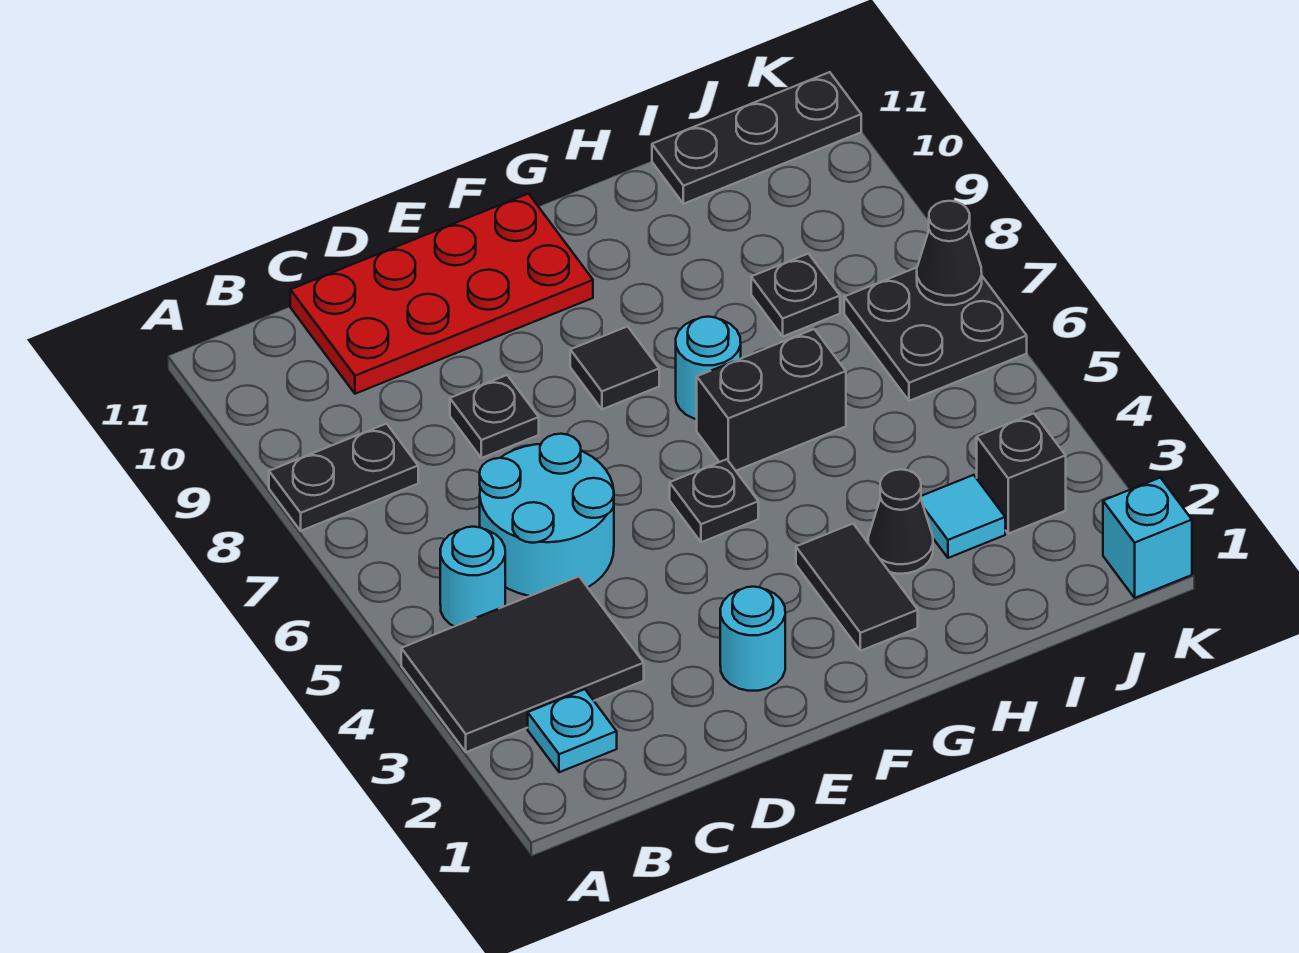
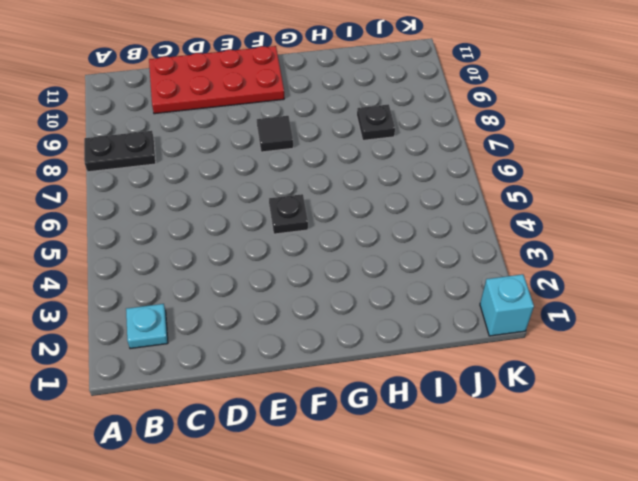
none -> black tile A3:C4 level 1
none -> cyan round brick B5 level 1
none -> cyan round brick C5:D6 level 1

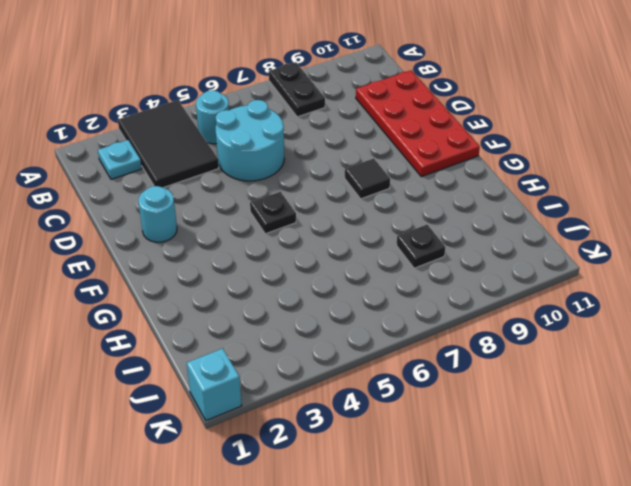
none -> black plate D8 level 1
none -> black tile G2:G3 level 1
none -> black brick G6:H6 level 1

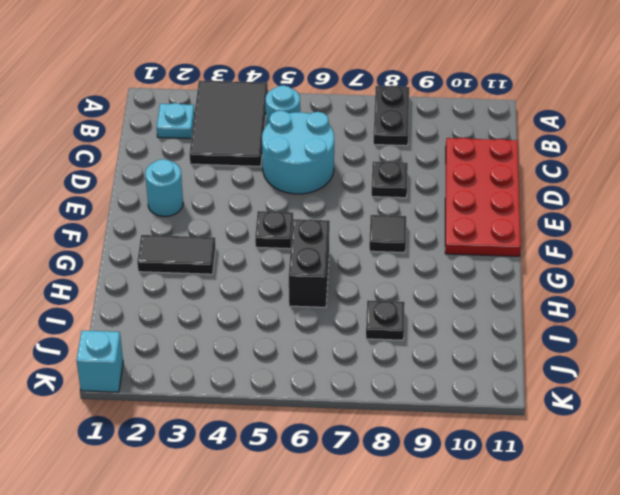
none -> cyan round brick G7 level 1
none -> black cone H3 level 1
none -> cyan tile I3 level 1

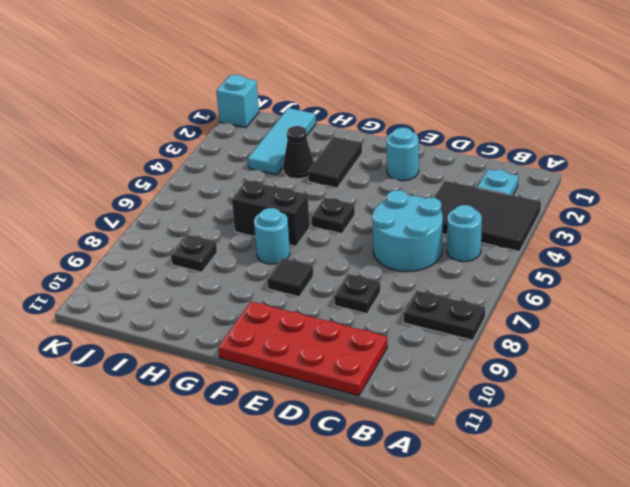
cyan tile I1:I3 level 1 -> cyan tile I3 level 1
none -> black plate I11:K11 level 1
none -> black brick J3 level 1
none -> black plate J6:K7 level 1

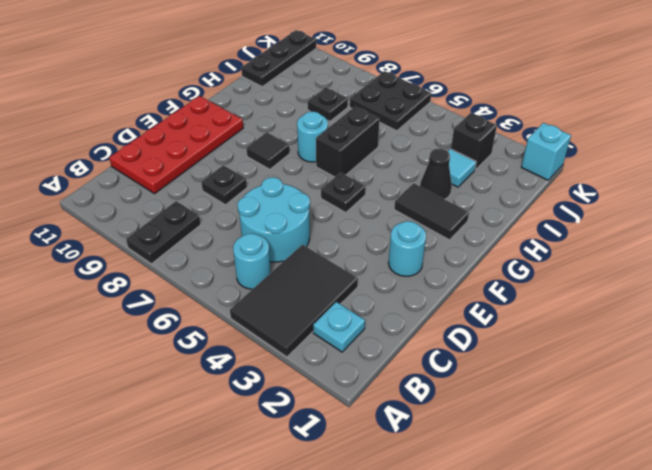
none -> black cone K7 level 2

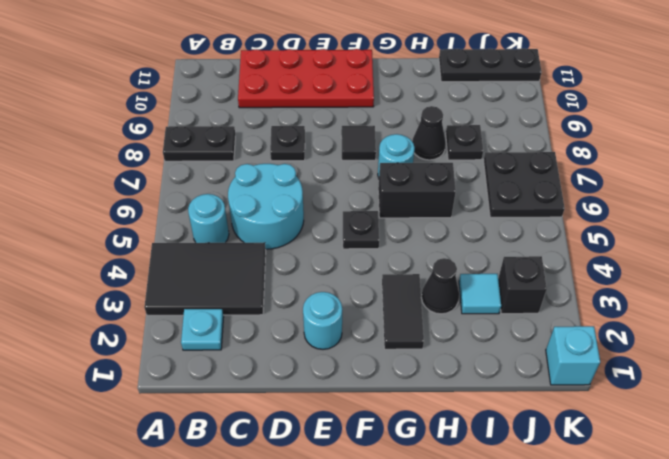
black cone H8 level 1 -> black cone K7 level 2

